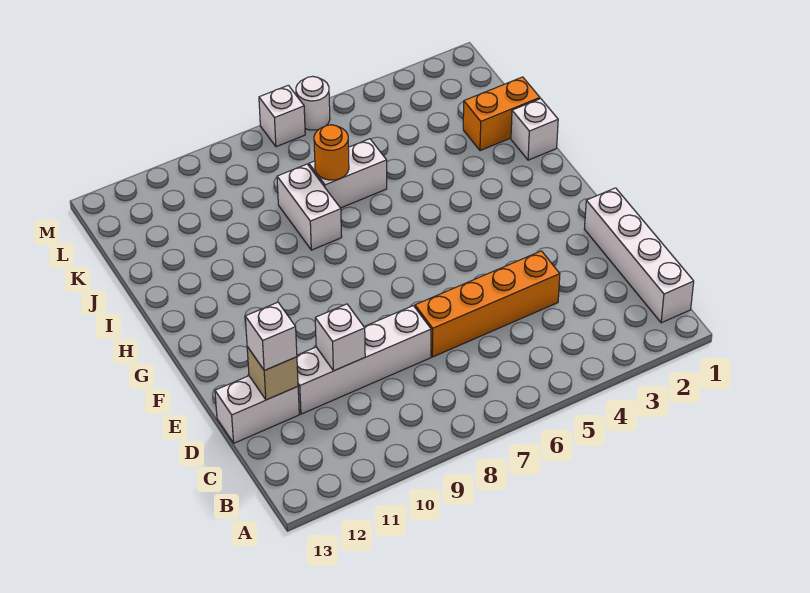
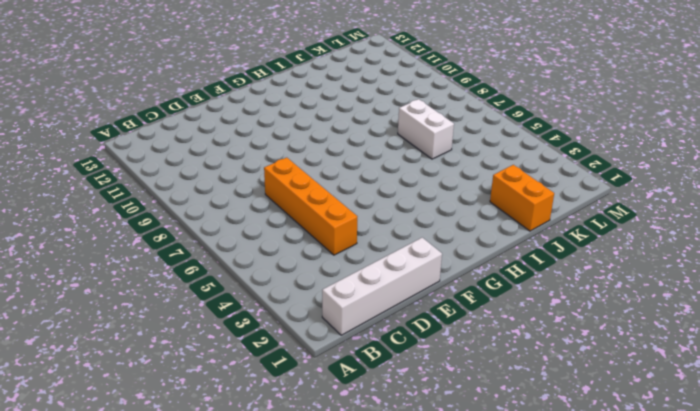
none -> white brick D8:D11 level 1
none -> white brick D12:D13 level 1
none -> white brick I1 level 1

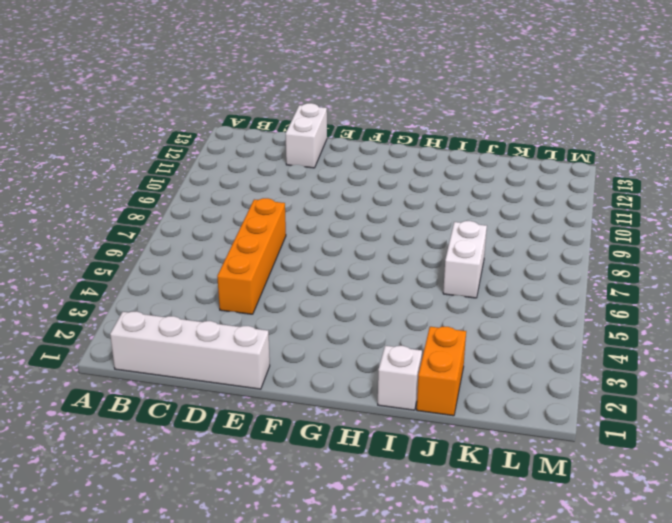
none -> white brick D8:D11 level 1
none -> white brick I8:J8 level 1
none -> white round brick M6 level 1

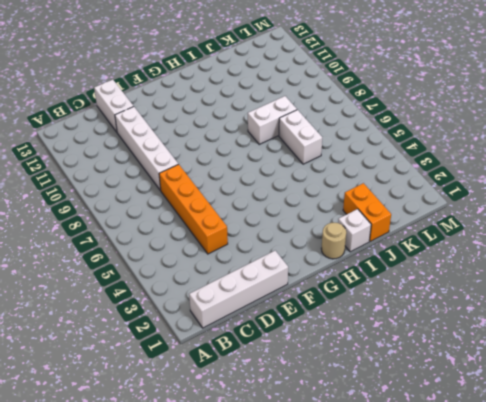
tan round brick H1 level 1 -> none
none -> white round brick M6 level 1
none -> white brick M7 level 1
none -> white brick D10 level 2

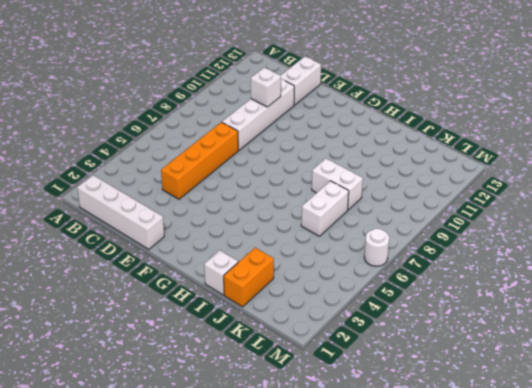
none -> white brick M7 level 1
none -> tan brick D12 level 2
none -> orange round brick J7 level 2

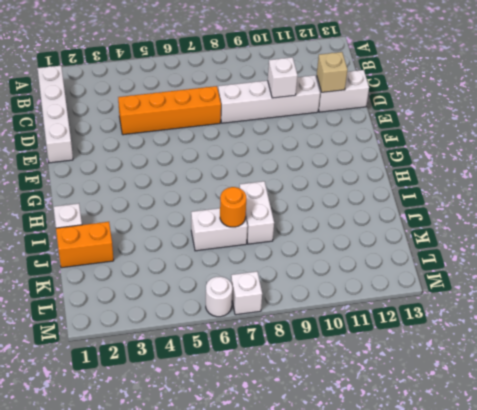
none -> white brick D12 level 3

